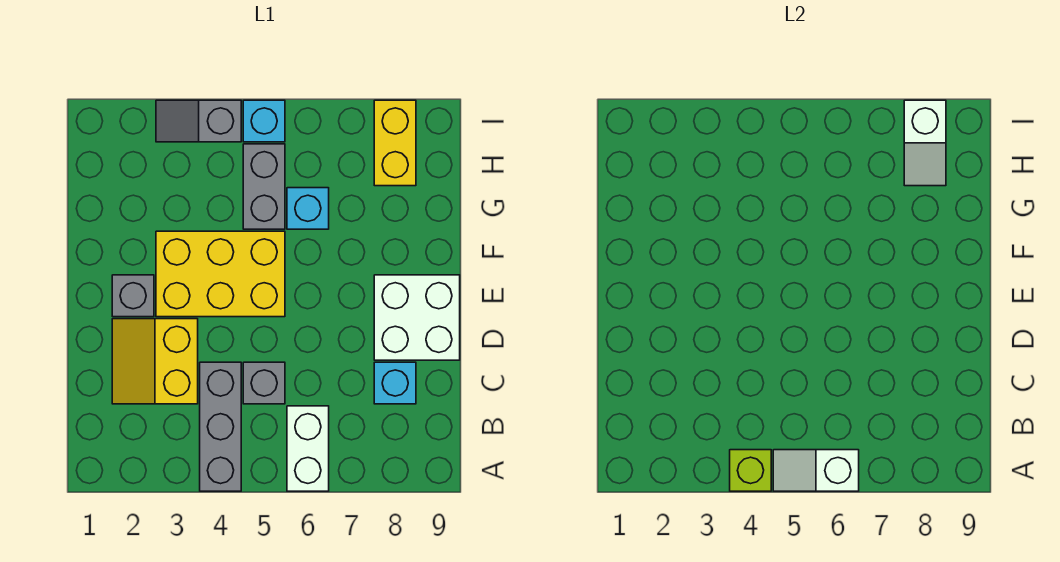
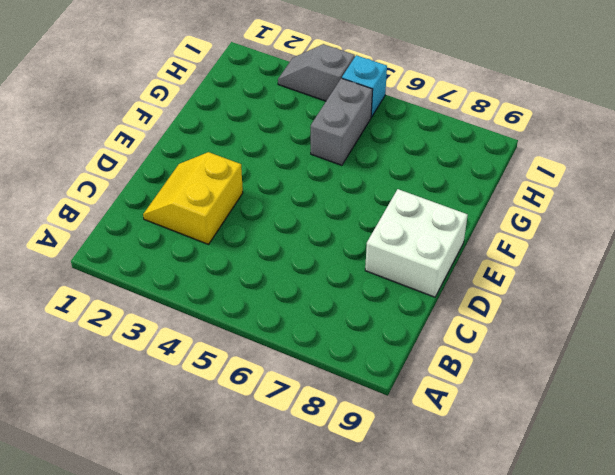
none -> grey brick A4:C4 level 1
none -> white brick A6:B6 level 1
none -> grey brick C5 level 1

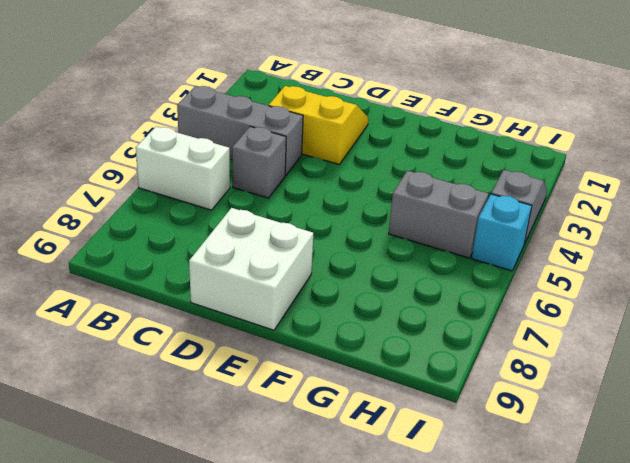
none -> cyan brick C8 level 1
none -> grey brick E2 level 1
none -> yellow brick E3:F5 level 1

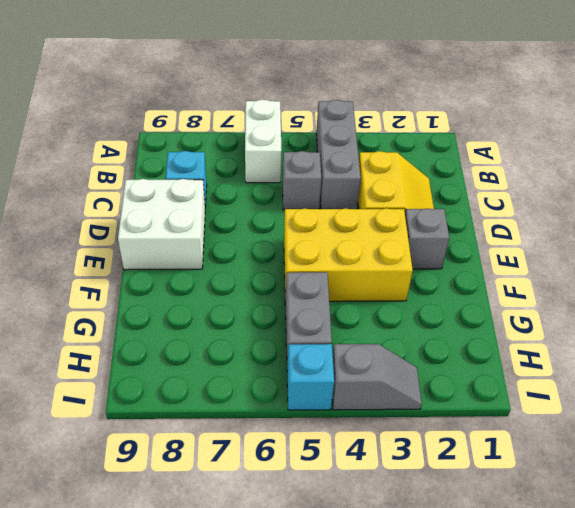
none -> cyan brick G6 level 1
none -> yellow brick H8:I8 level 1
none -> lime brick A4 level 2

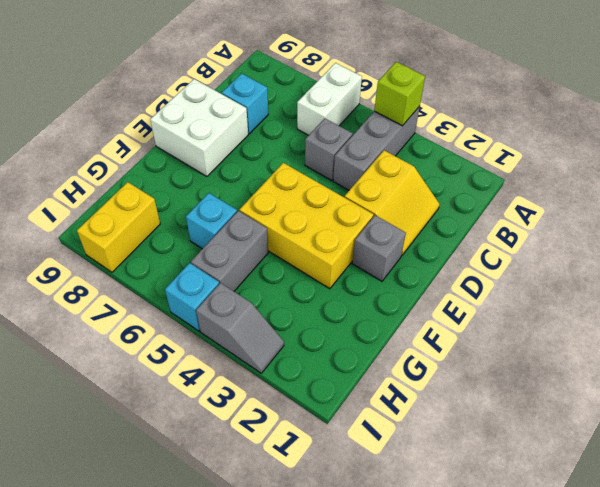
none -> white slope A5:A6 level 2 top 6
none -> white slope H8:I8 level 2 top I

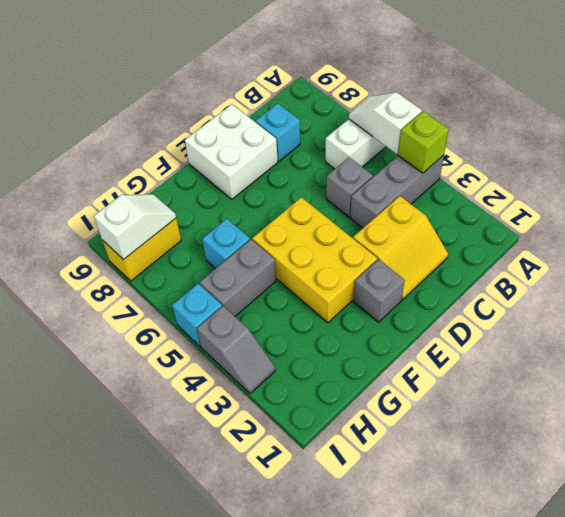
white slope A5:A6 level 2 top 5 -> white slope A5:A6 level 2 top 6

